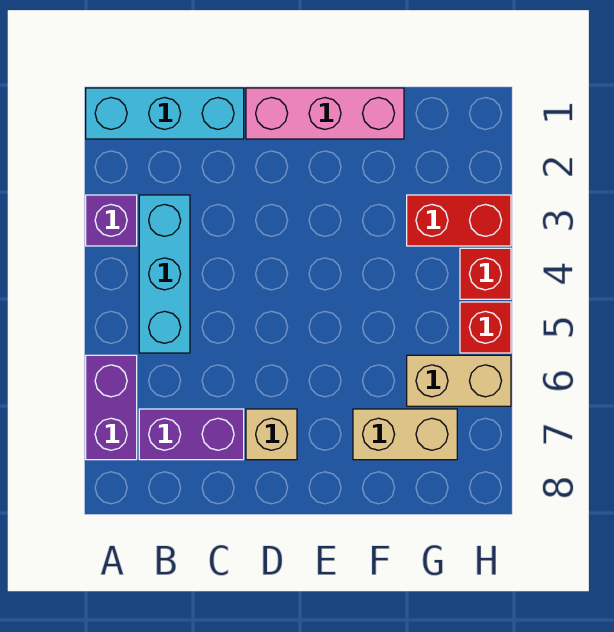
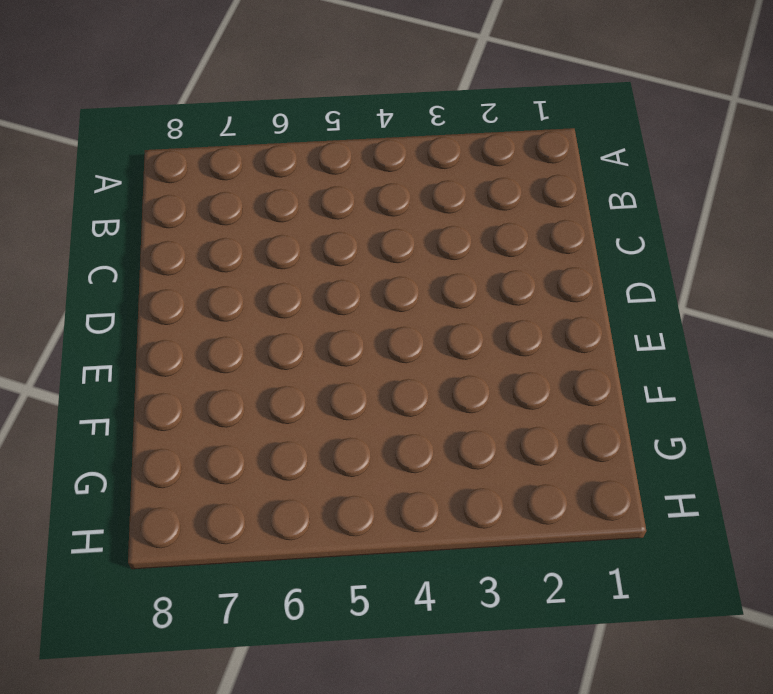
none -> cyan brick A1:C1 level 1
none -> purple brick A3 level 1
none -> purple brick A6:A7 level 1

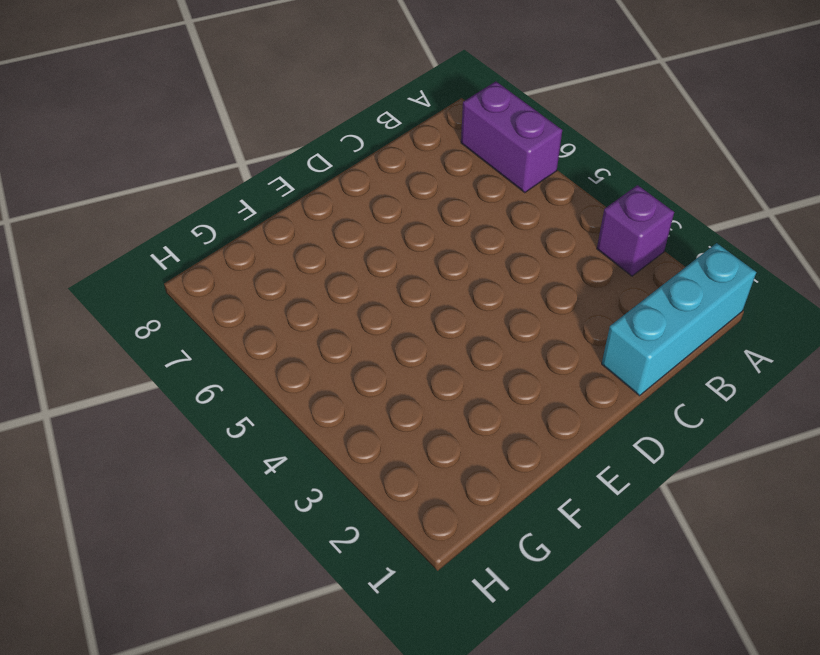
none -> cyan brick B3:B5 level 1
none -> purple brick B7:C7 level 1
none -> pink brick D1:F1 level 1

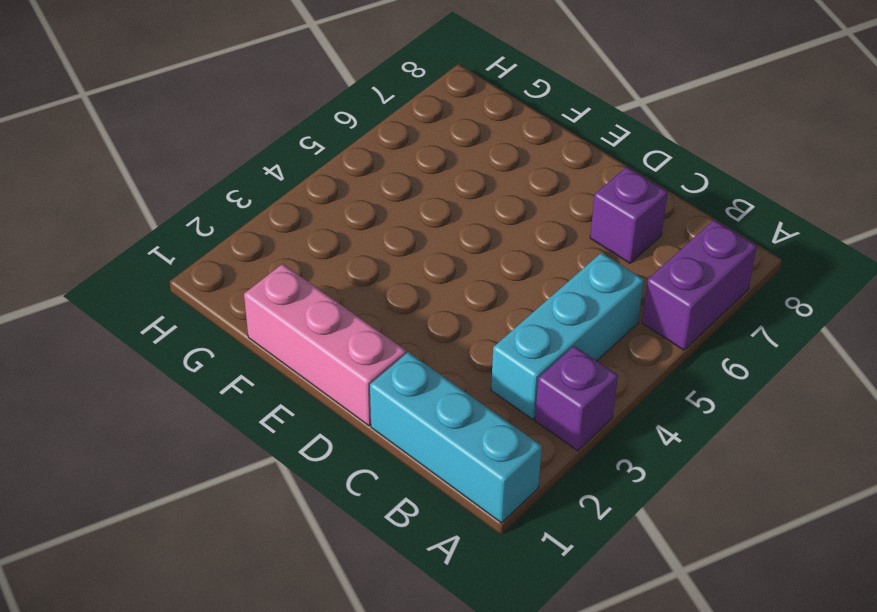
purple brick C7 level 1 -> purple brick B7:C7 level 1
none -> tan brick D7 level 1
none -> tan brick F7:G7 level 1
none -> red brick G3:H3 level 1

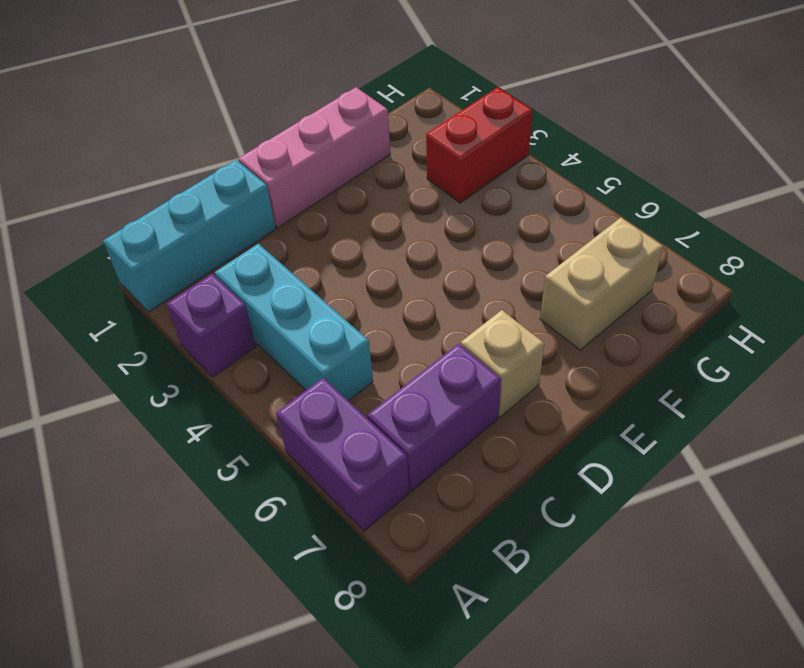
none -> tan brick G6:H6 level 1
none -> red brick H4 level 1
none -> red brick H5 level 1

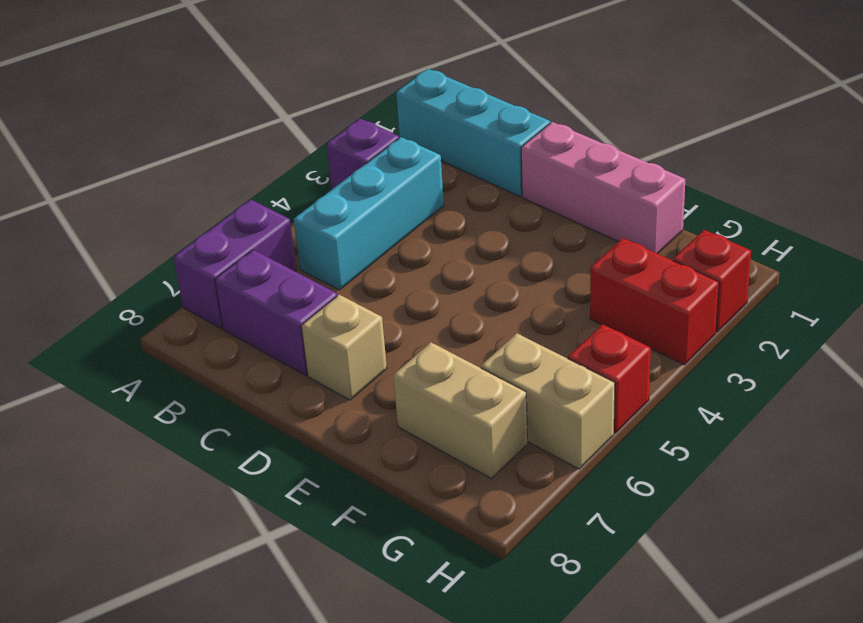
red brick H2 level 1 -> red brick H4 level 1

